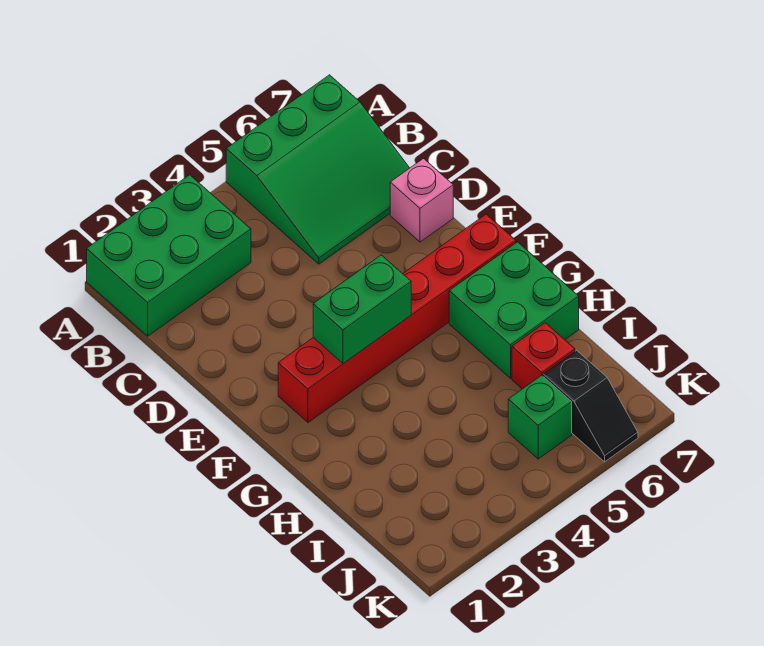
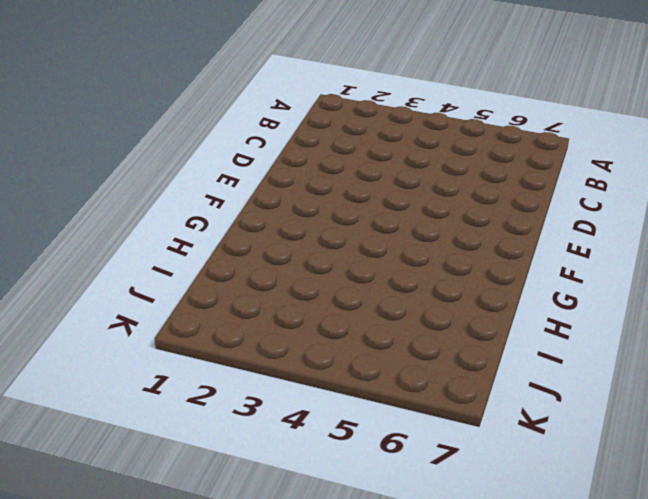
none -> green brick A1:B3 level 1
none -> green slope A5:C7 level 1 top A

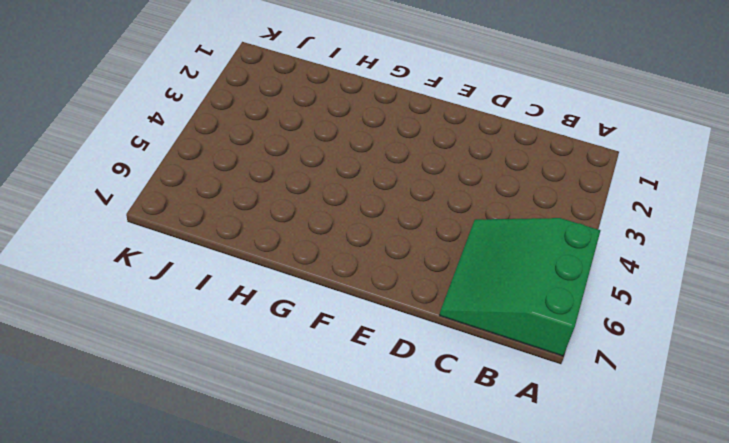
none -> green brick A1:B3 level 1
none -> pink brick D7 level 1

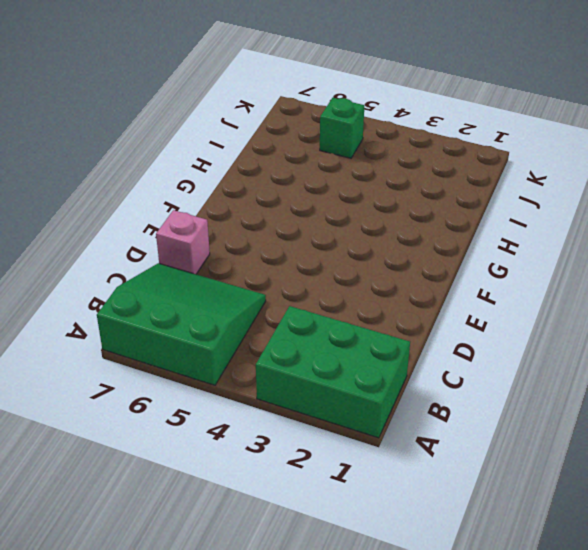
none -> red brick F2:F7 level 1
none -> green brick G6:H7 level 1

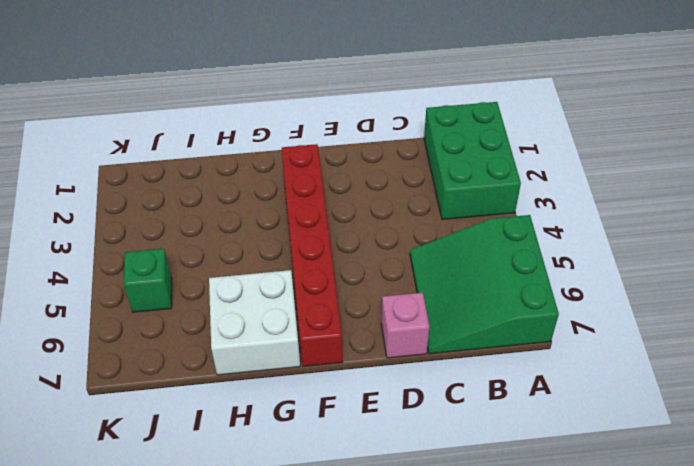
white brick G6:H7 level 1 -> green brick G6:H7 level 1
none -> red brick I6 level 1
none -> black slope J6:K6 level 1 top J

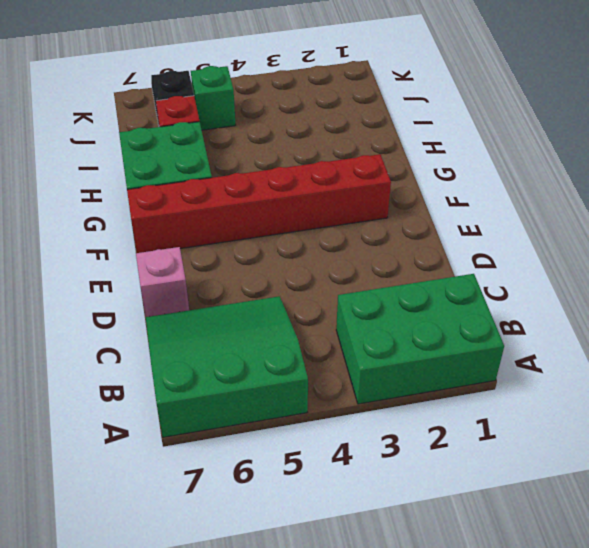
none -> green brick F3:F4 level 2

